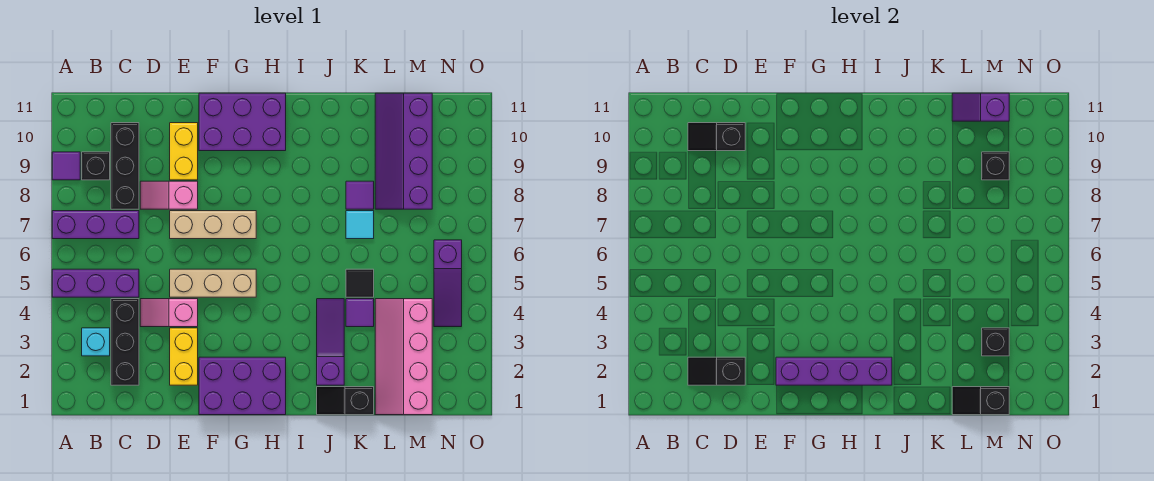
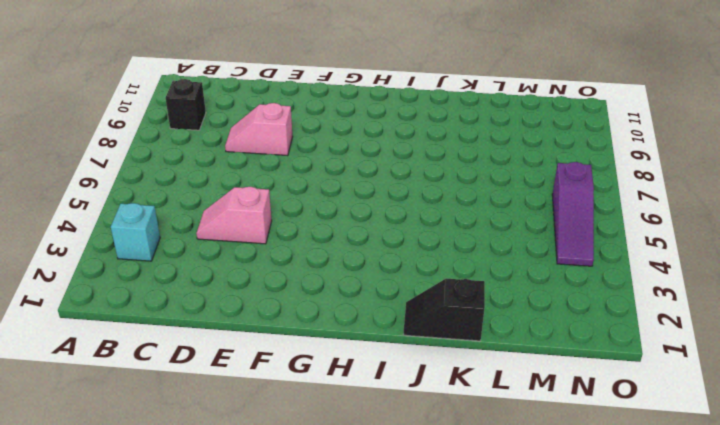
none -> purple brick A5:C5 level 1
none -> purple brick A7:C7 level 1
none -> purple tile A9 level 1
none -> black brick C2:C4 level 1

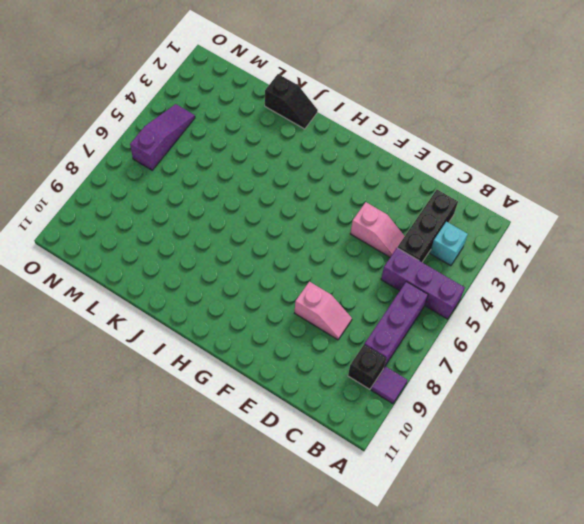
purple brick B6:B8 level 1 -> purple brick A7:C7 level 1
none -> black brick C8:C10 level 1
none -> yellow brick E2:E3 level 1
none -> tan brick E5:G5 level 1
none -> tan brick E7:G7 level 1

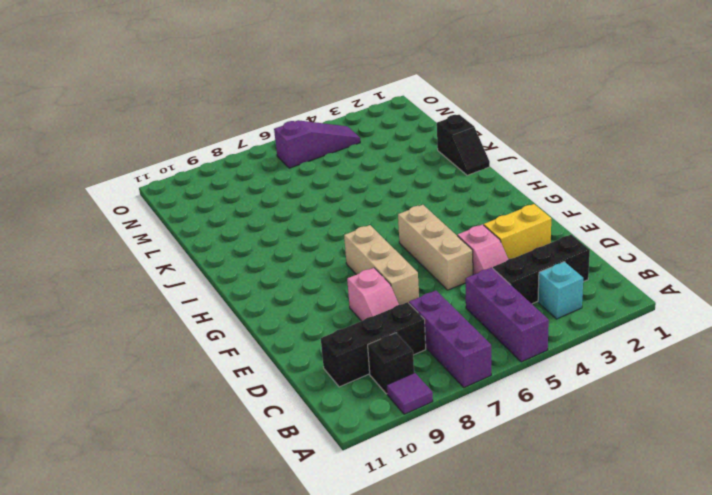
none -> yellow brick E9:E10 level 1
none -> purple brick F1:H2 level 1
none -> purple brick F10:H11 level 1
none -> purple slope J2:J4 level 1 top 2

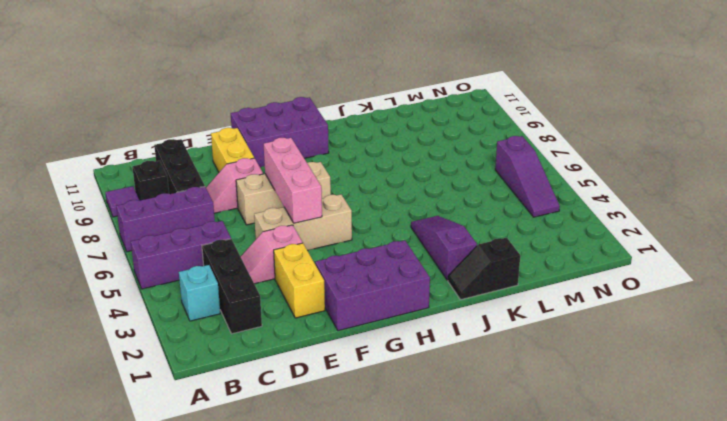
pink brick F5:F7 level 2 -> none
none -> purple tile K4 level 1
none -> black tile K5 level 1
none -> cyan tile K7 level 1
none -> purple tile K8 level 1

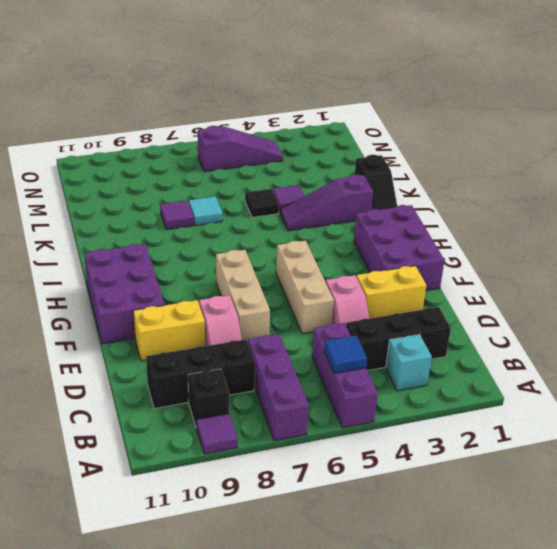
blue tile B5 level 2 -> none
none -> pink slope L1:M4 level 1 top M
none -> purple slope L8:M11 level 1 top M
none -> black slope C2:D2 level 2 top D
none -> black slope C10:D10 level 2 top D

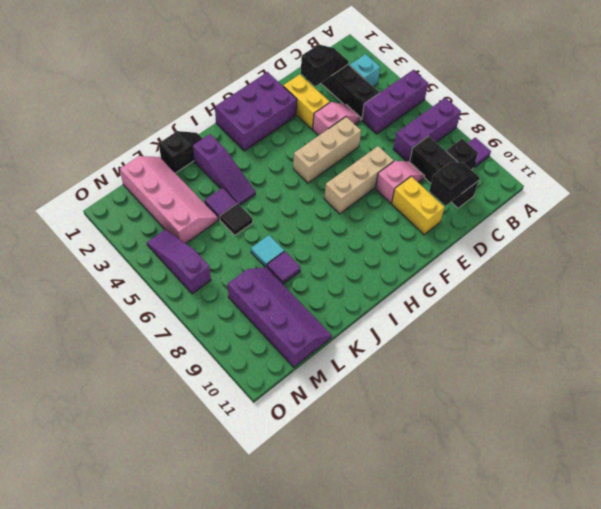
none -> purple brick F10:H11 level 1
none -> purple brick F2:I2 level 2
none -> black slope L1:M1 level 2 top M
none -> purple slope L11:M11 level 2 top M

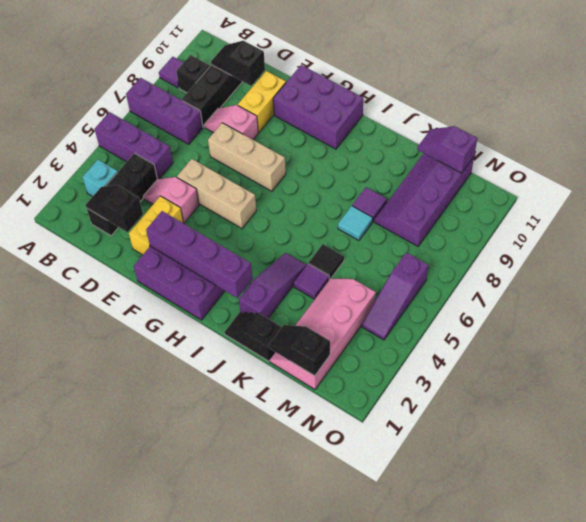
none -> black brick M3 level 2
none -> black brick M9 level 2

